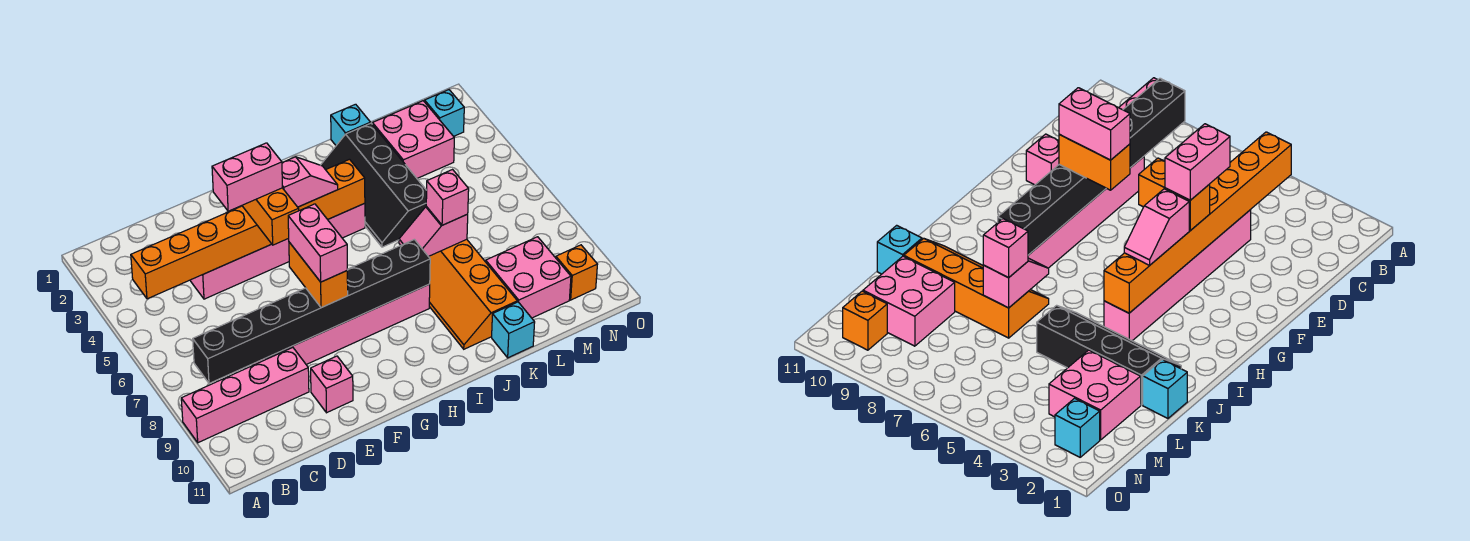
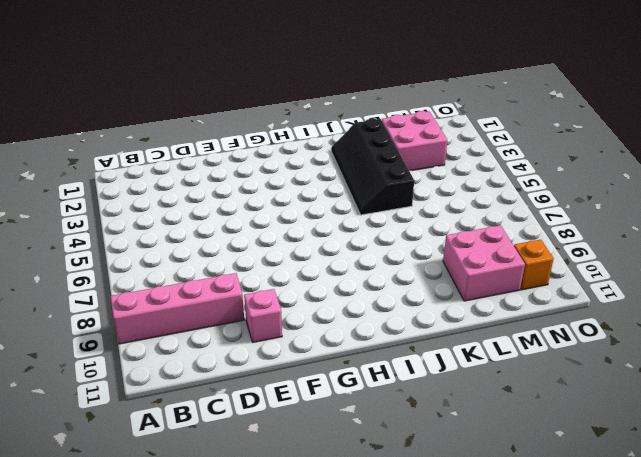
none -> pink brick D4:I4 level 1
none -> pink brick D8:I8 level 1
none -> orange slope J7:K10 level 1 top K

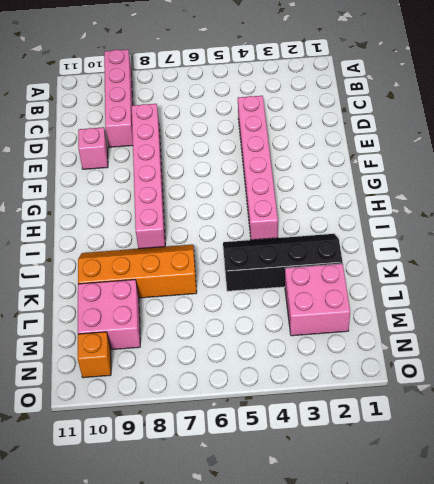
none -> cyan brick K1 level 1
none -> cyan brick K11 level 1
none -> cyan brick N2 level 1

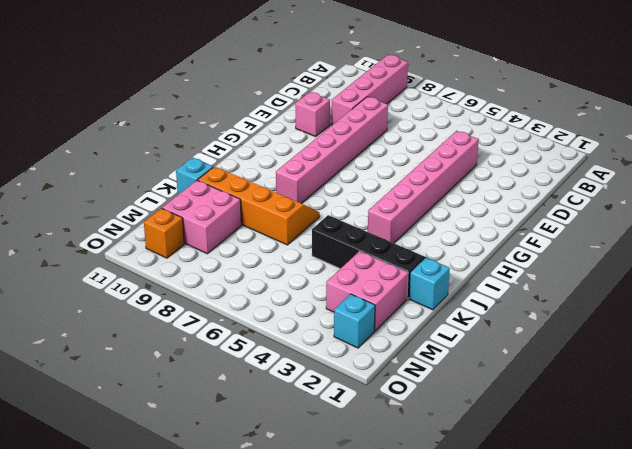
none -> orange brick B4:I4 level 2
none -> black brick B8:I8 level 2
none -> pink slope J7:K7 level 2 top K

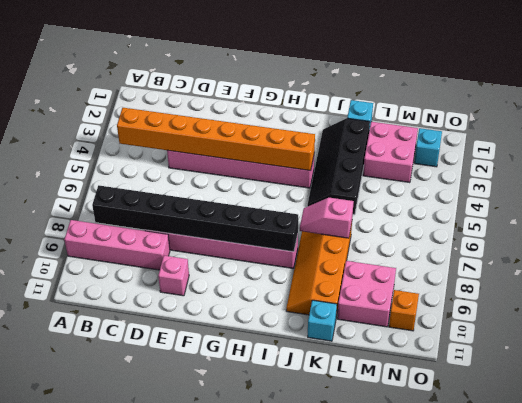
none -> orange brick F4:F5 level 3
none -> orange brick F7:F8 level 3
none -> pink slope G4:H4 level 3 top G

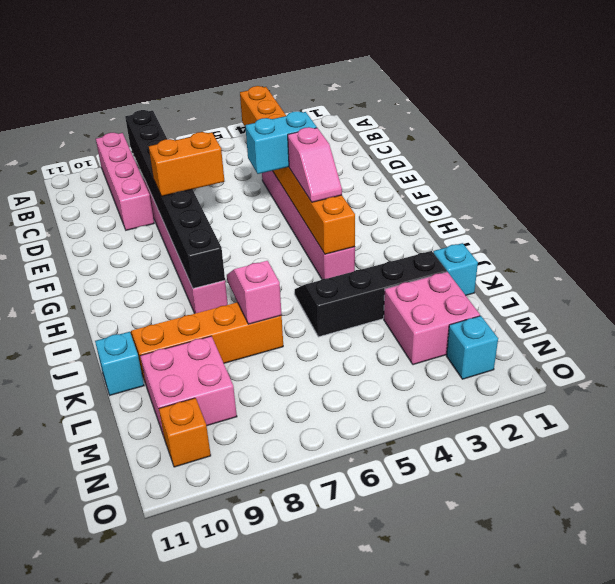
cyan brick F4:F5 level 3 -> orange brick F4:F5 level 3
none -> pink brick E10 level 1
none -> pink brick K7 level 3
none -> pink brick E4:F4 level 4

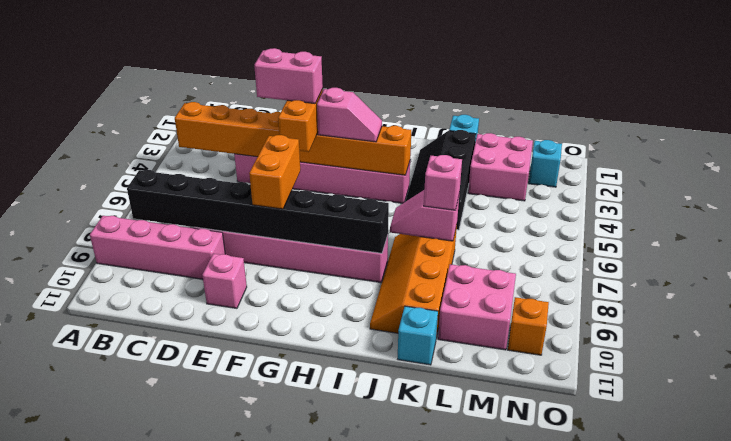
none -> pink brick F7:F8 level 4

